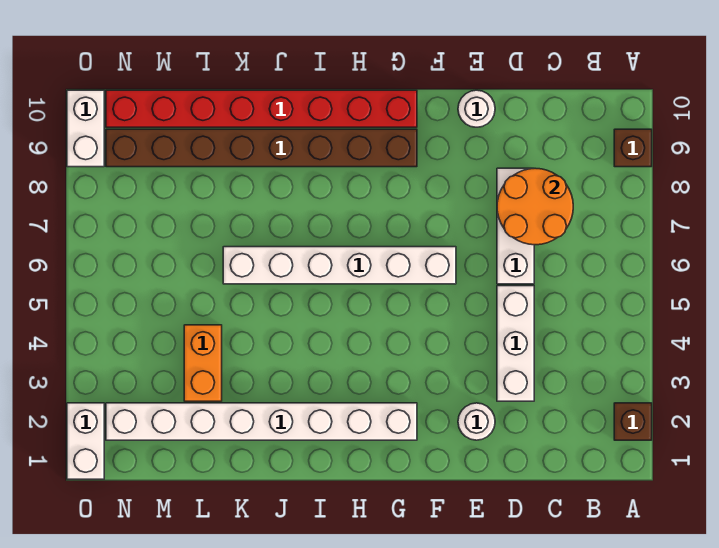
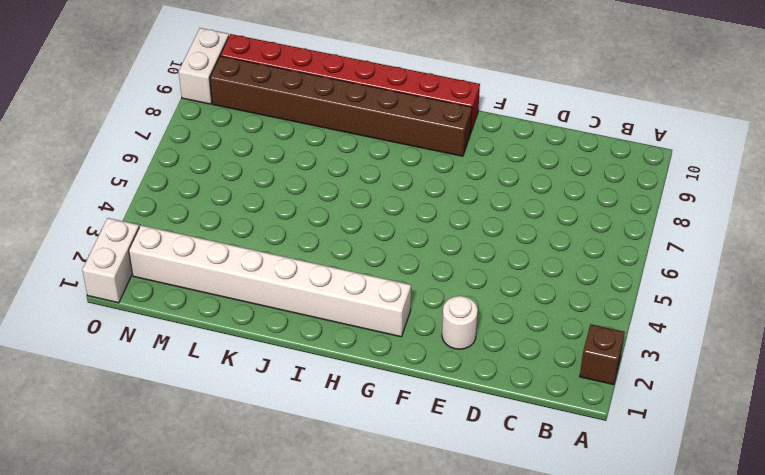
none -> brown brick A9 level 1
none -> white brick D3:D5 level 1
none -> white brick D6:D8 level 1

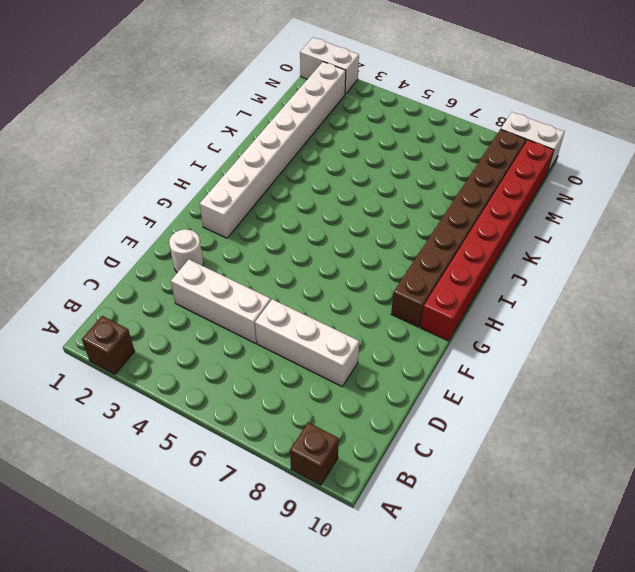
none -> white round brick E10 level 1
none -> white brick F6:K6 level 1
none -> orange brick L3:L4 level 1

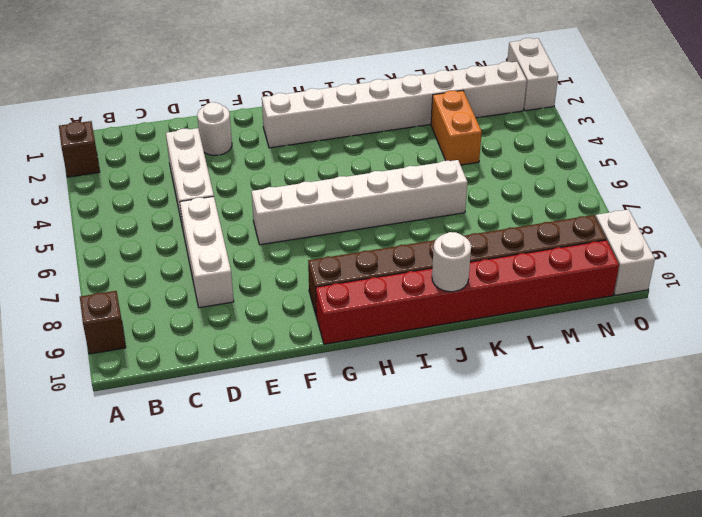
white round brick J10 level 2 -> white round brick E10 level 1
none -> orange round brick C7:D8 level 2

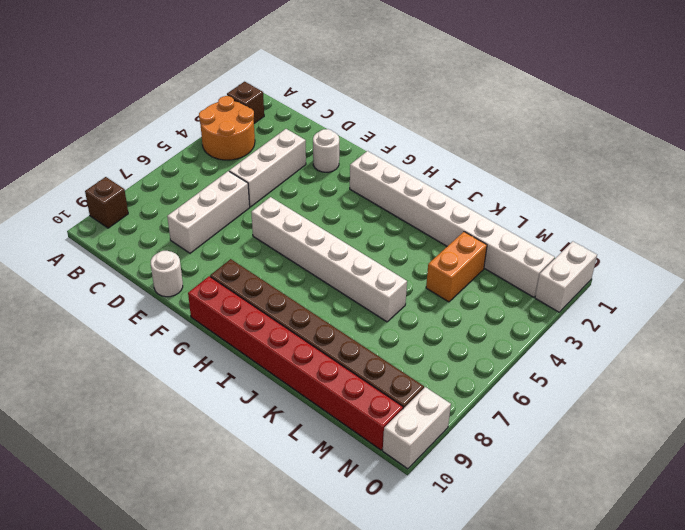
orange round brick A3:B4 level 1 -> orange round brick C7:D8 level 2

